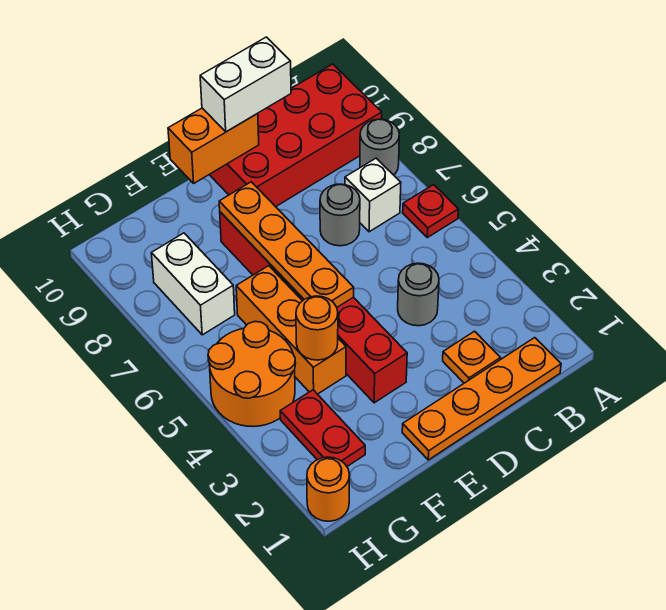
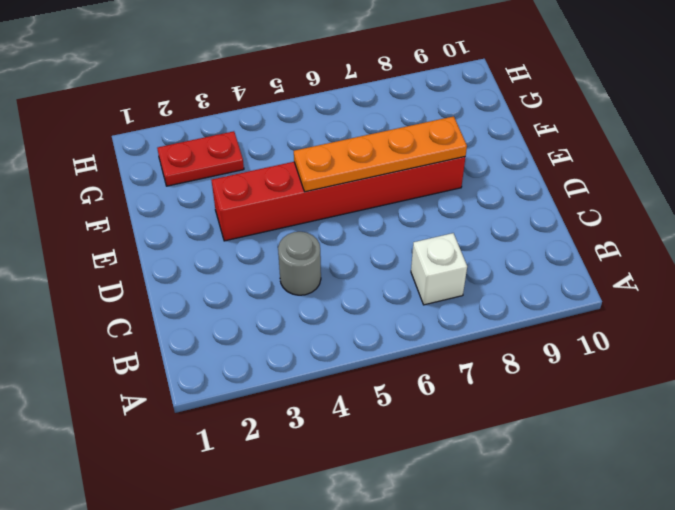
none -> red plate A6 level 1
none -> grey round brick A8 level 1
none -> red brick A9:D10 level 1

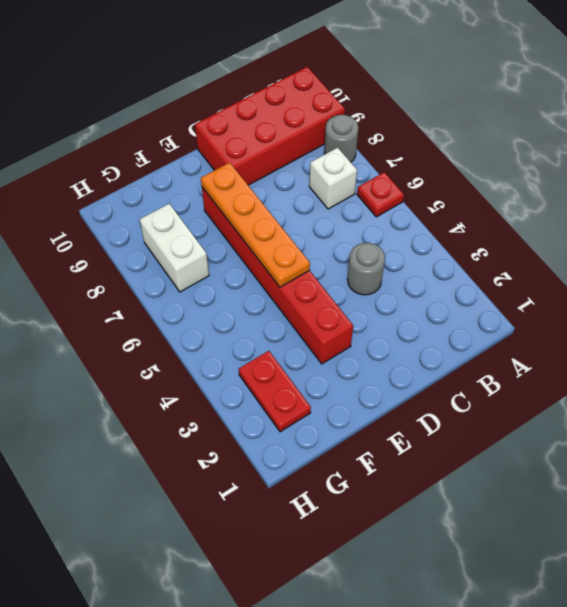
none -> orange plate B1:E1 level 1
none -> orange plate C2 level 1
none -> grey round brick C7 level 1

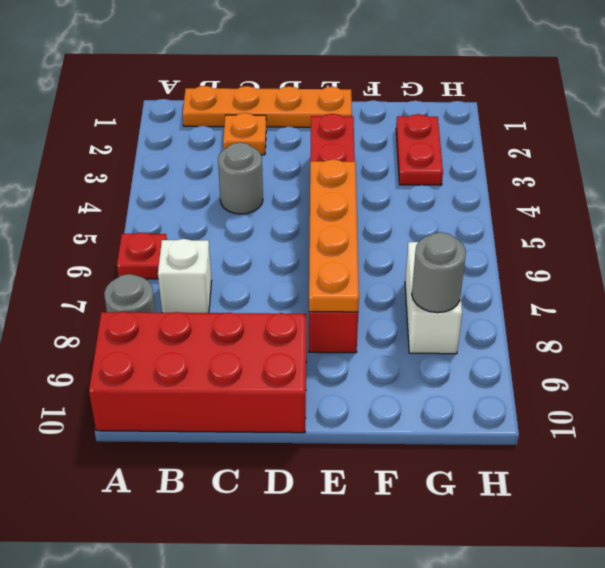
grey round brick G8 level 2 -> grey round brick C7 level 1
none -> orange brick F4:F6 level 1
none -> orange round brick G4:H5 level 1
none -> orange round brick H1 level 1

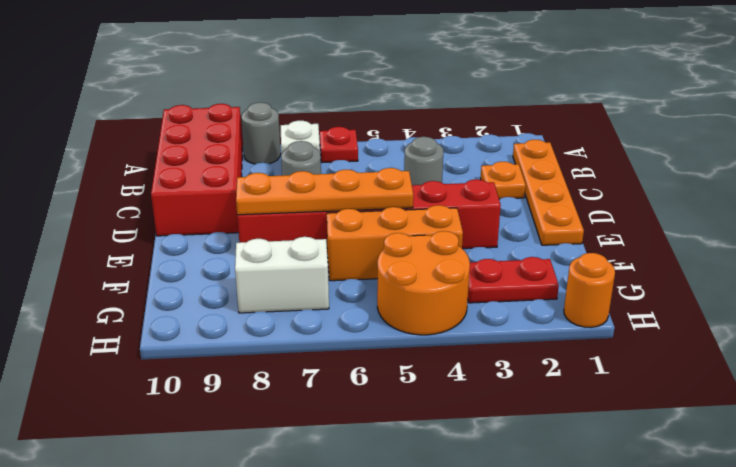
none -> orange brick D10:E10 level 2
none -> orange round brick F4 level 2
none -> white brick C10:D10 level 3

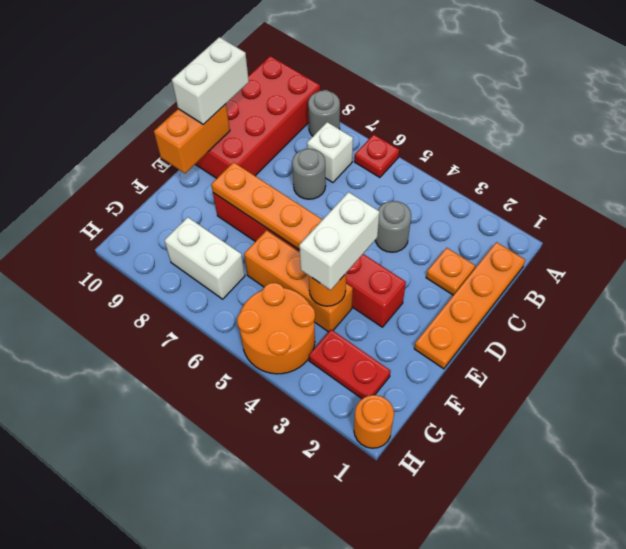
white brick E4:F4 level 3 -> none

